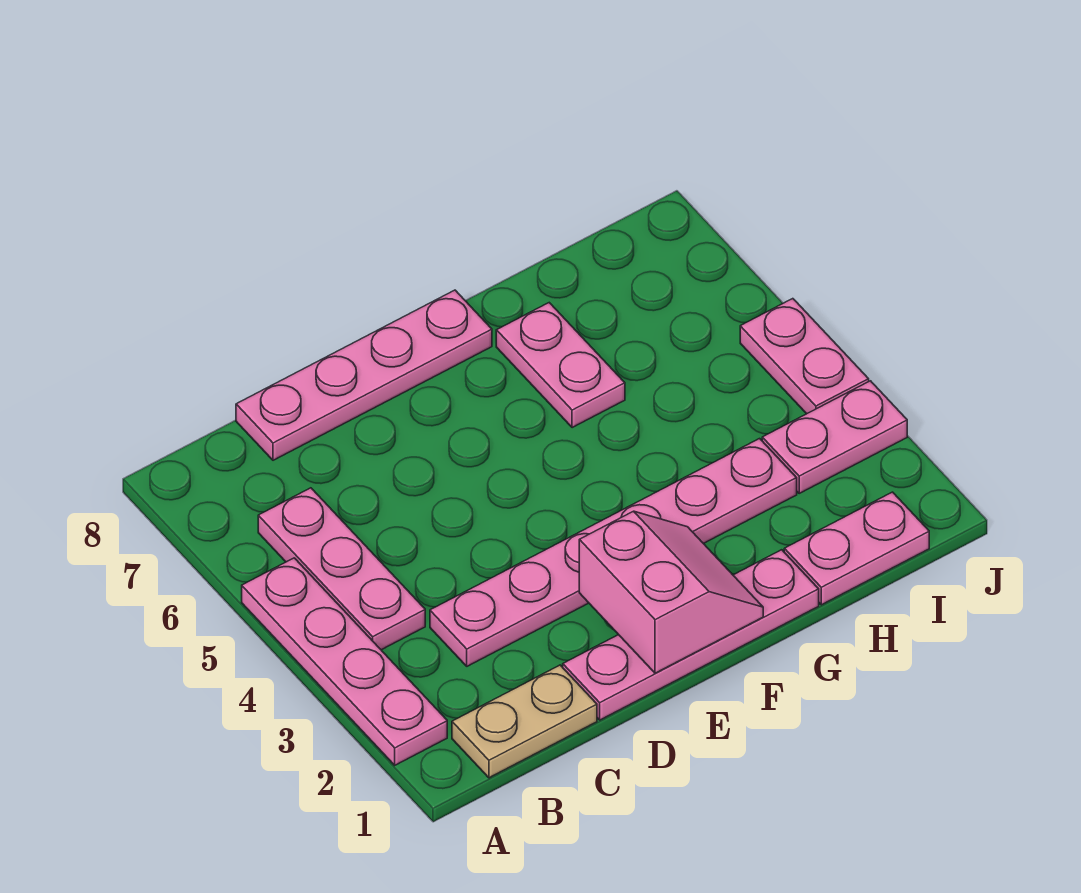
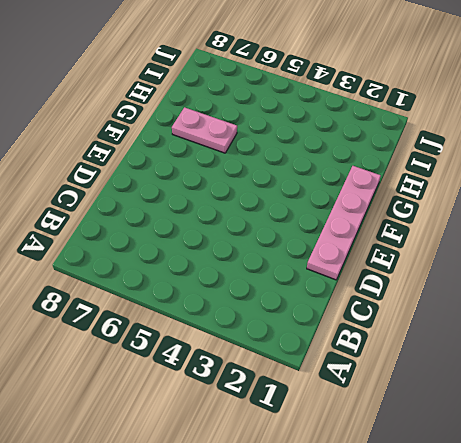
none -> pink plate A2:A5 level 1
none -> tan plate B1:C1 level 1

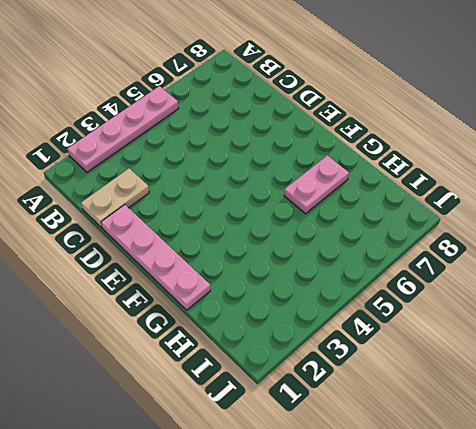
tan plate C1:C2 level 1 -> tan plate B1:C1 level 1
none -> pink plate B4:B6 level 1
none -> pink plate C3:H3 level 1

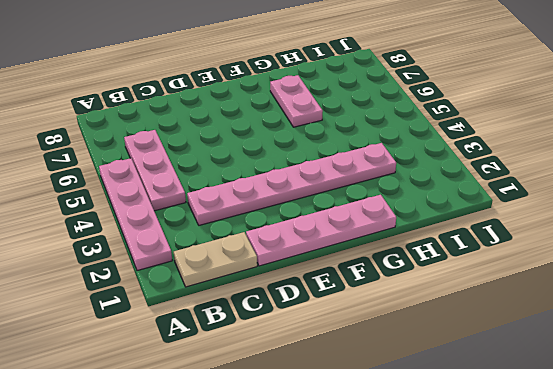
none -> pink plate C8:F8 level 1
none -> pink plate H1:I1 level 1

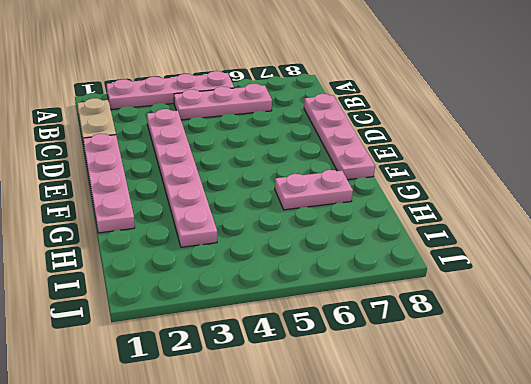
none -> pink plate H1:I1 level 1
none -> pink plate I3:J3 level 1

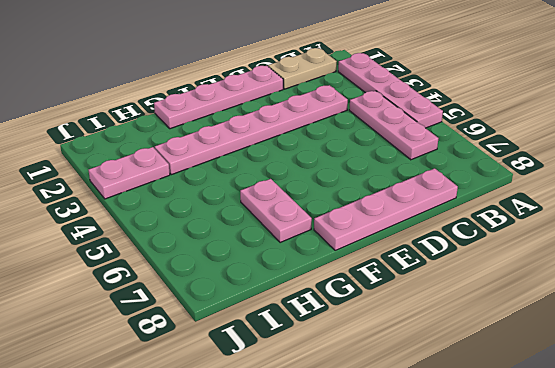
none -> pink plate H1:I1 level 1
none -> pink plate J4:J5 level 1

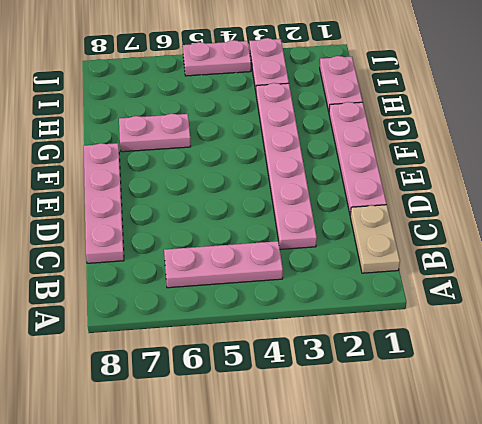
none -> pink plate A2:A5 level 1
none -> pink slope E1:F2 level 2 top E

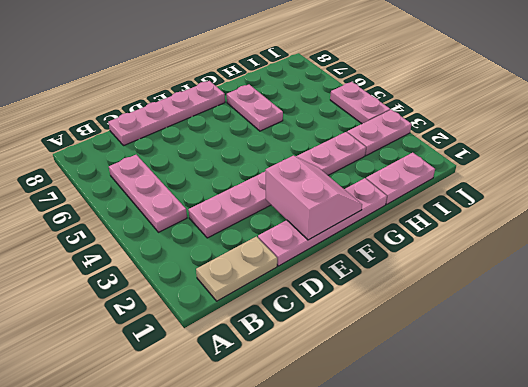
none -> pink plate A2:A5 level 1

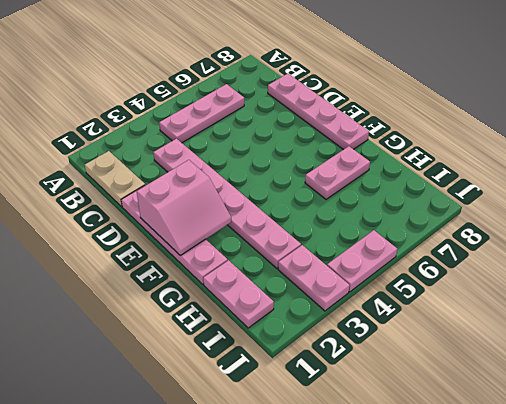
none -> pink plate A2:A5 level 1

